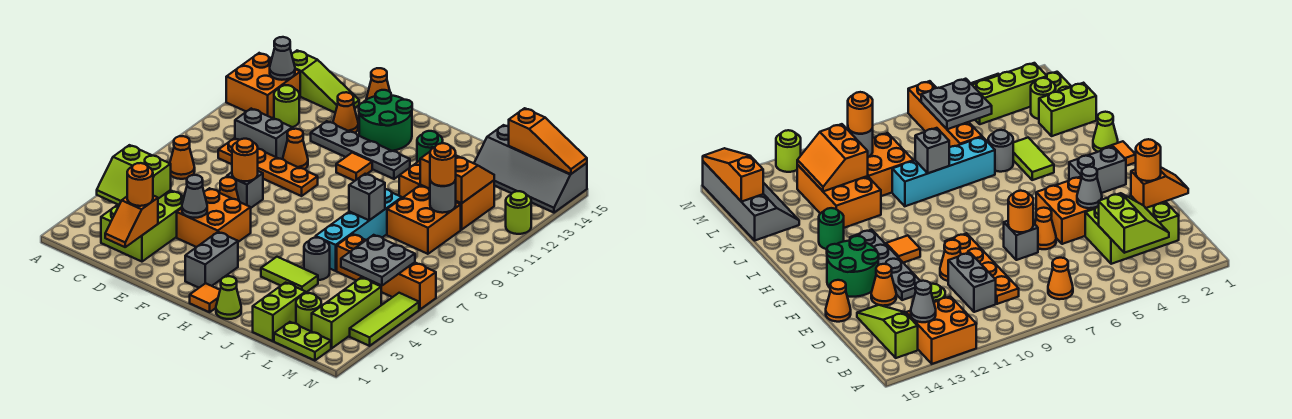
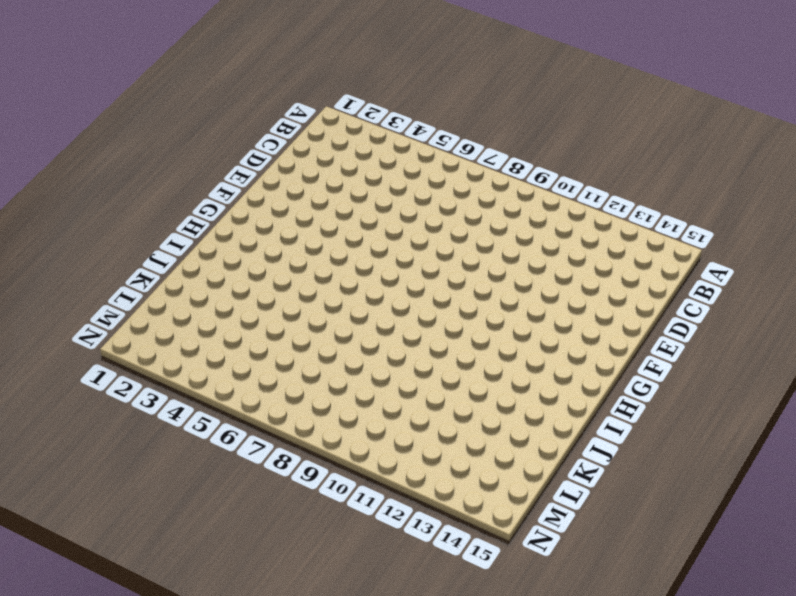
none -> orange brick A12:B13 level 1
none -> orange cone B7 level 1
none -> lime slope B14:D14 level 1 top B
none -> lime brick C2:D4 level 1

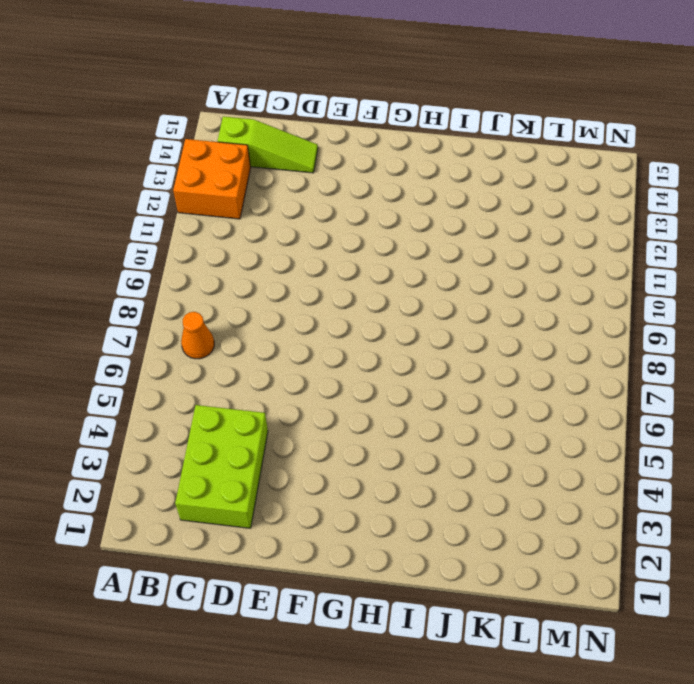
none -> orange plate C9:F9 level 1
none -> grey brick C10:D10 level 1
none -> lime round brick C12 level 1
none -> orange brick E4:F5 level 1

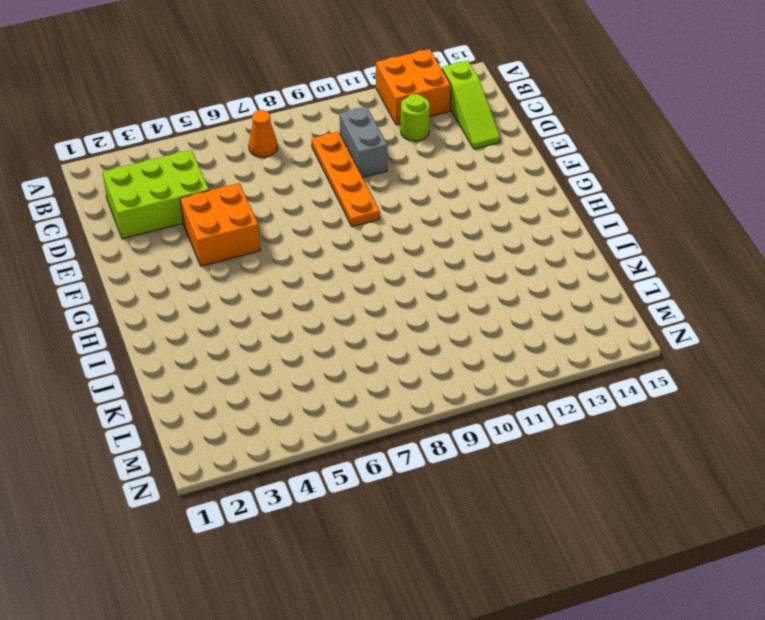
none -> orange cone E6 level 1
none -> grey brick E7 level 1
none -> orange cone E10 level 1
none -> grey plate E12:H12 level 1

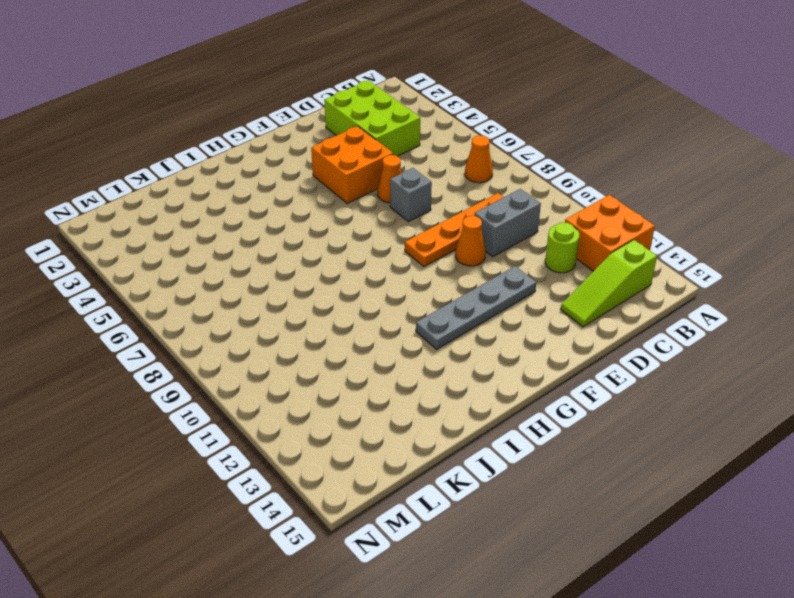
none -> orange cone E13 level 1
none -> orange cone E15 level 1
none -> green round brick F13:G14 level 1
none -> grey brick G2:G3 level 1

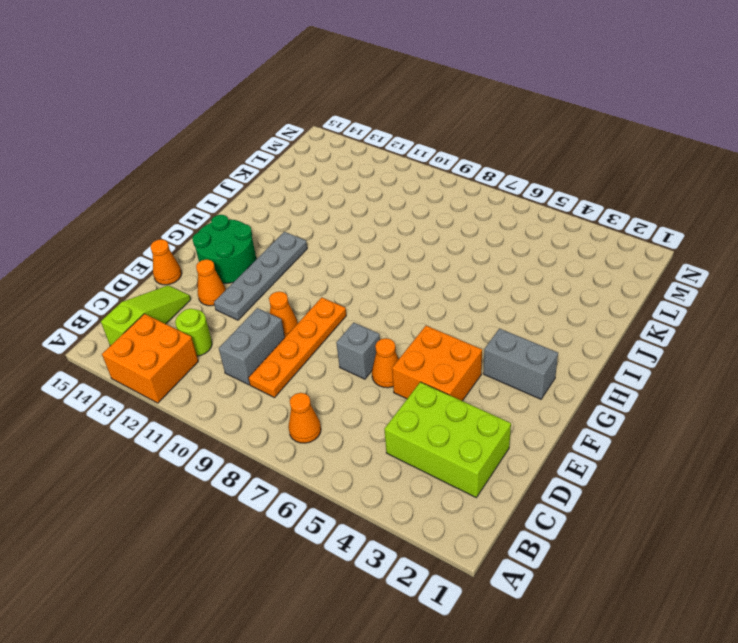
none -> orange tile G11 level 1
none -> orange tile H1 level 1
none -> lime cone I1 level 1
none -> lime tile I4:J4 level 1

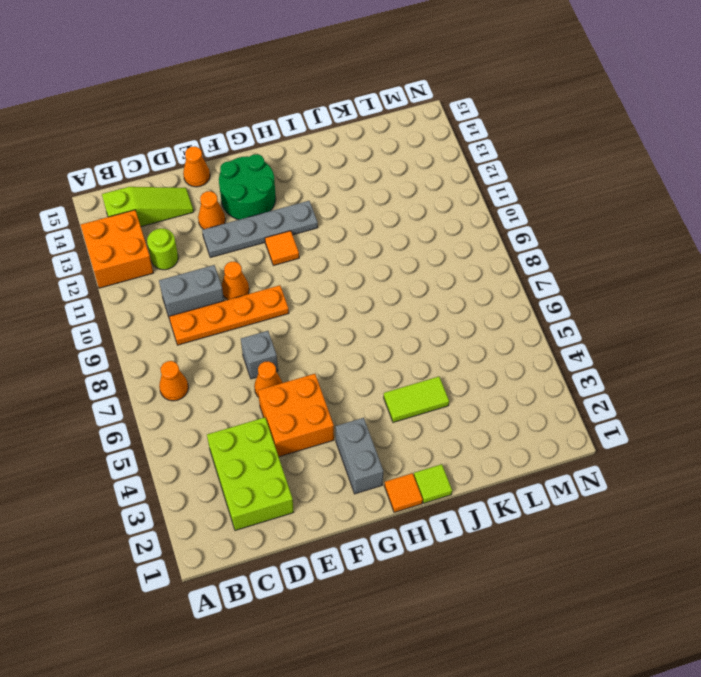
lime tile I1 level 1 -> lime cone I1 level 1
none -> green round brick I13 level 1
none -> grey round brick J5 level 1
none -> cyan brick J6:J9 level 1
none -> orange brick J11:L12 level 1

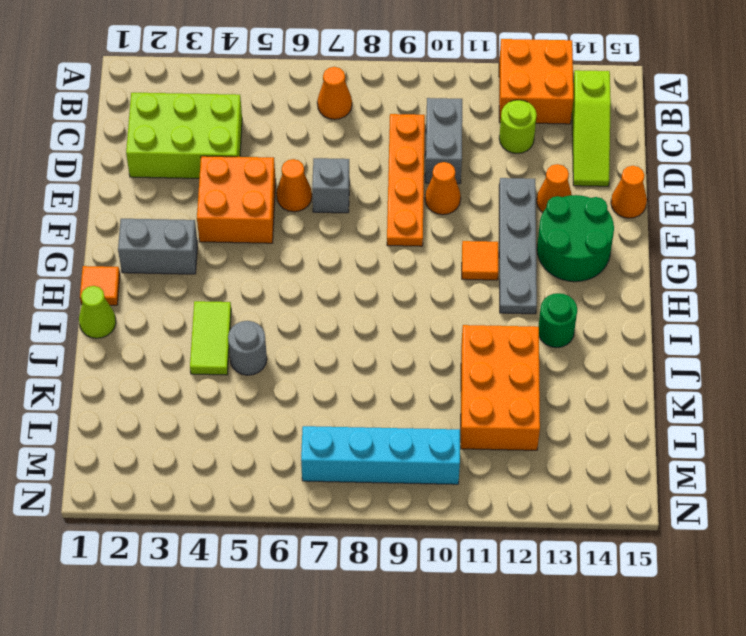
cyan brick M7:M10 level 1 -> cyan brick J6:J9 level 1
none -> lime brick K1:K2 level 1
none -> orange brick K6:N6 level 1
none -> orange brick K9:L10 level 1
none -> grey slope K14:N15 level 1 top 15

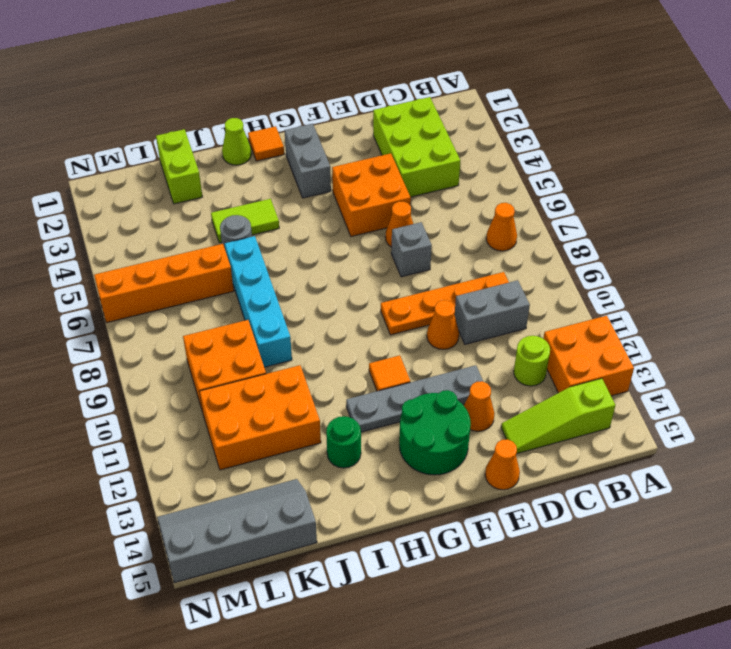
none -> lime plate L1:M1 level 1
none -> lime round brick L2 level 1
none -> lime brick M2:M4 level 1
none -> lime tile N3:N5 level 1

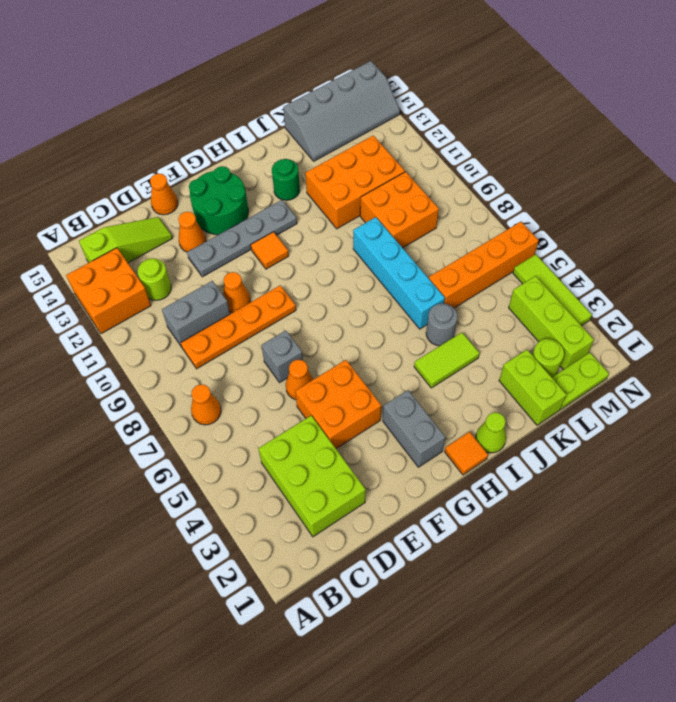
none -> lime round brick N12 level 1
none -> lime slope B3:C4 level 2 top 4
none -> grey cone B13 level 2
none -> orange slope D1:D2 level 2 top 2

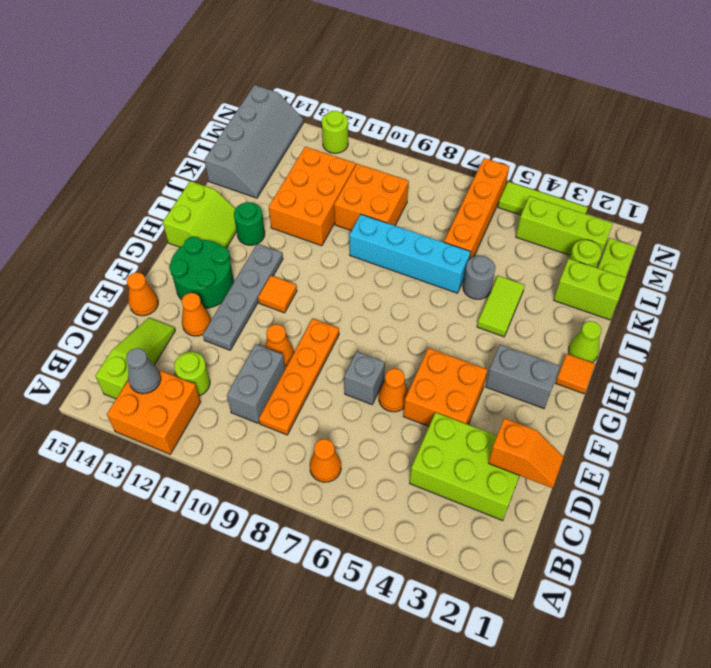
lime slope H14:I15 level 1 top 15 -> lime slope B3:C4 level 2 top 4
none -> grey cone E4 level 2
none -> orange round brick E7 level 2
none -> grey brick J8 level 2
none -> orange slope K11:L12 level 2 top 11

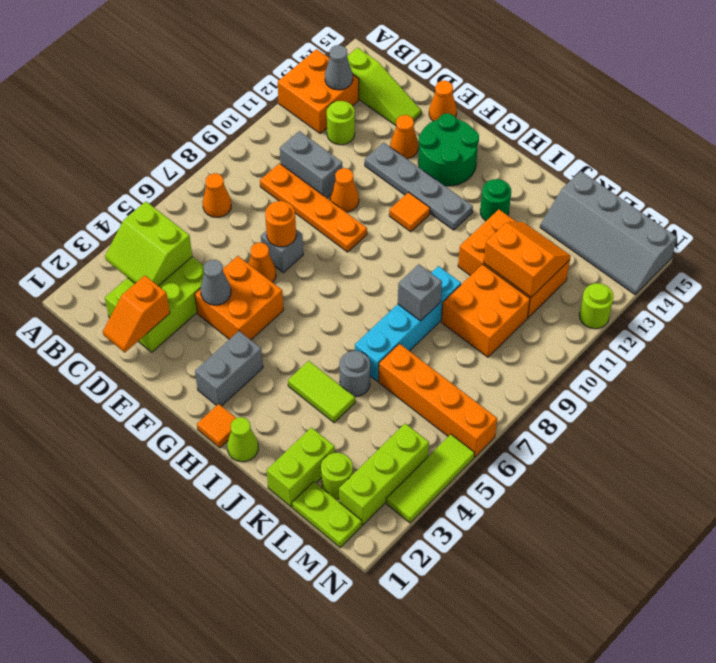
none -> grey plate L5:M6 level 2
none -> grey round brick L10 level 2
none -> orange slope L15:N15 level 2 top L
none -> orange round brick D2 level 3

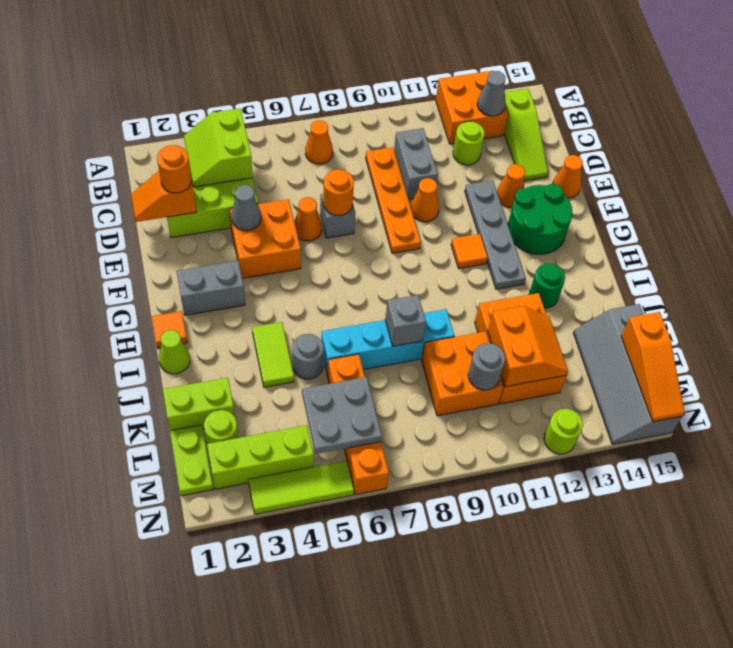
none -> orange round brick L10 level 3

